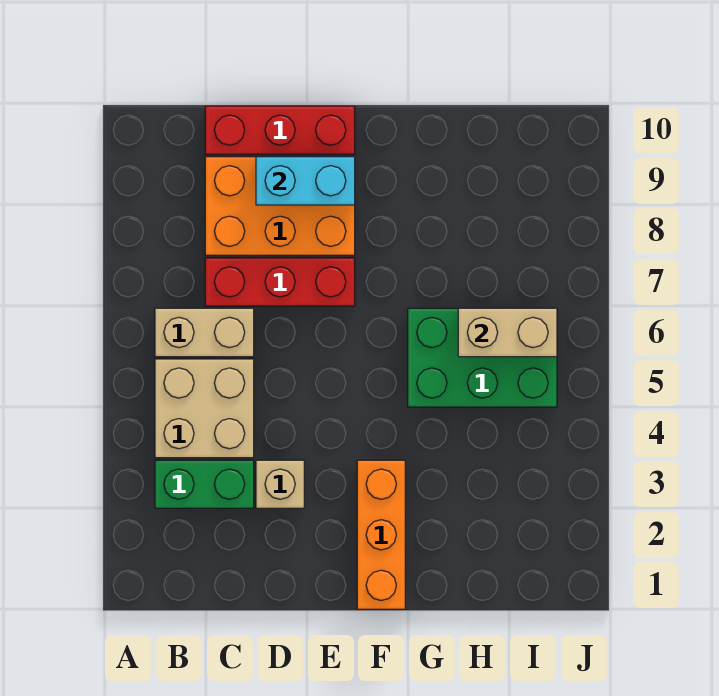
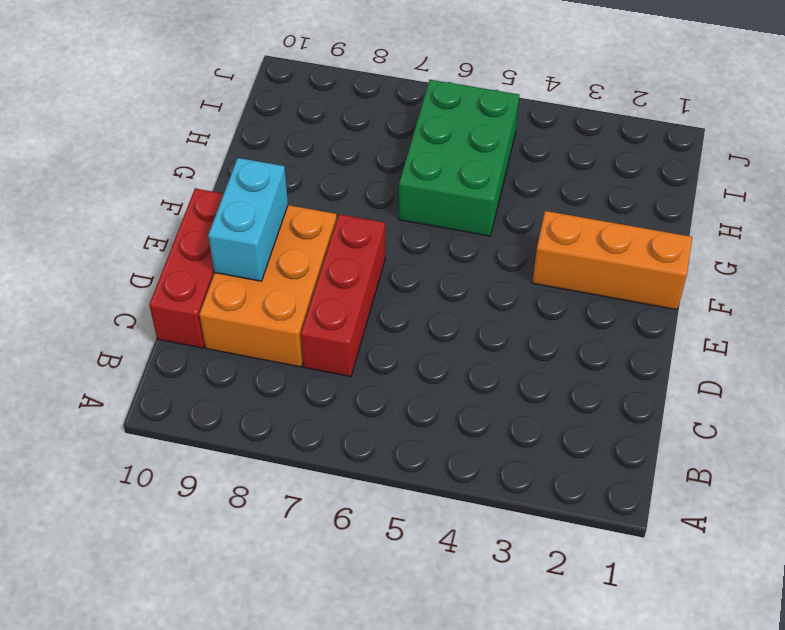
none -> green brick B3:C3 level 1
none -> tan brick B4:C5 level 1

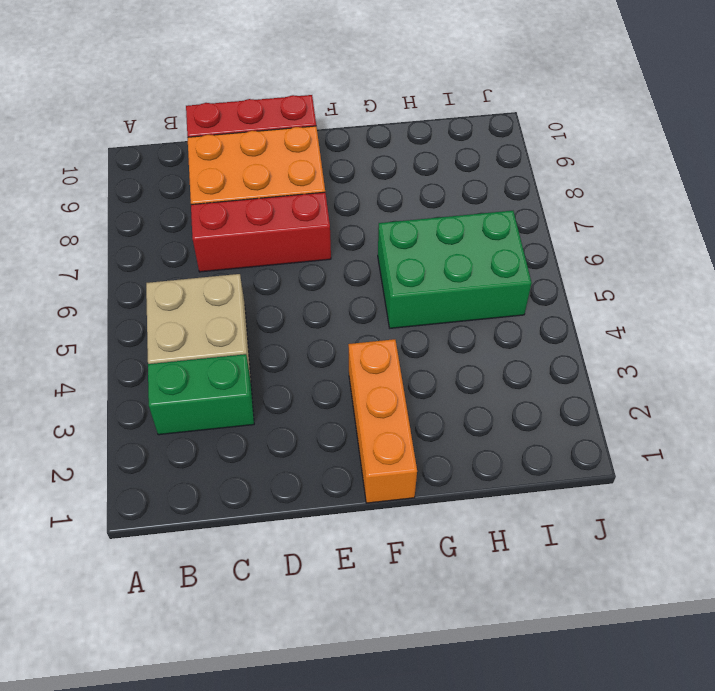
none -> tan brick B6:C6 level 1
none -> tan brick D3 level 1

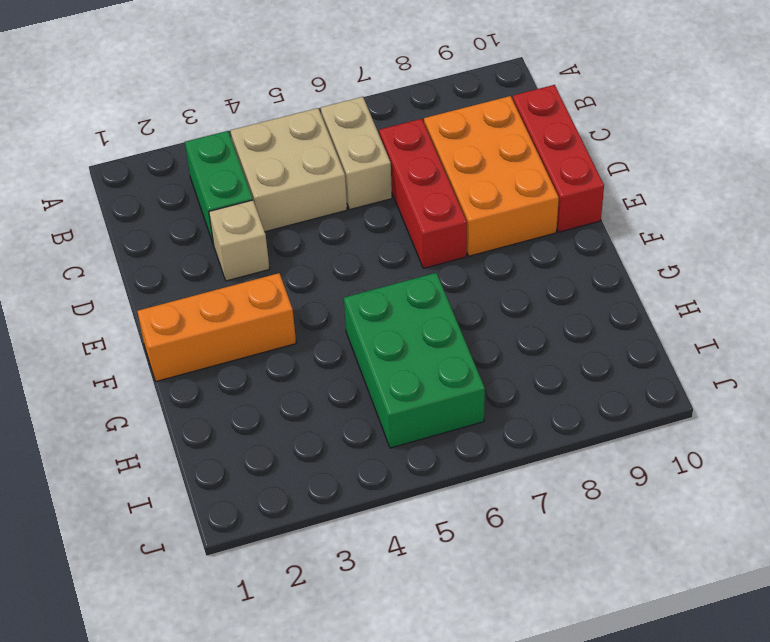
none -> cyan brick D9:E9 level 2
none -> tan brick H6:I6 level 2

